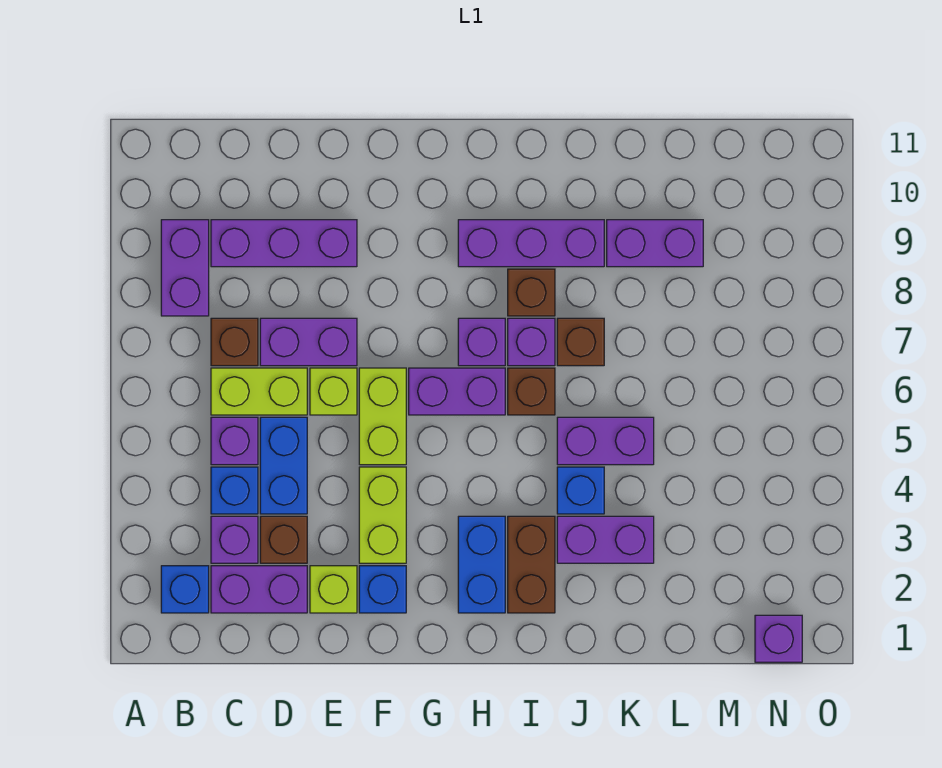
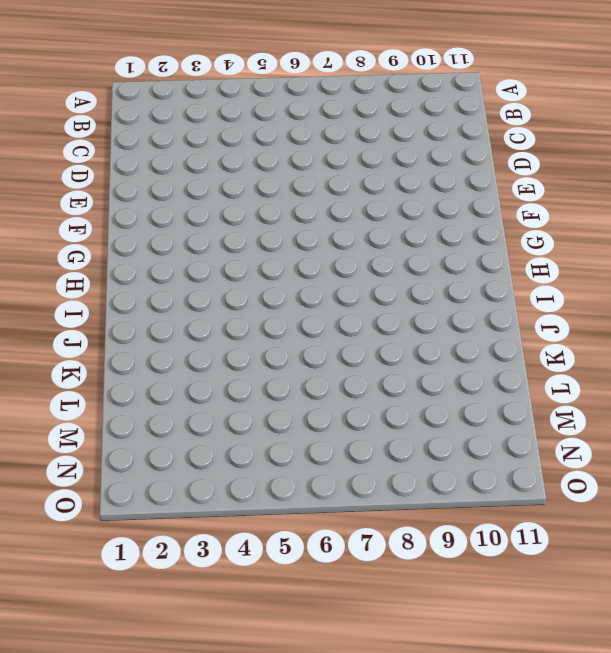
none -> blue brick B2 level 1
none -> purple brick B8:B9 level 1
none -> purple brick C2:D2 level 1
none -> purple brick C3 level 1

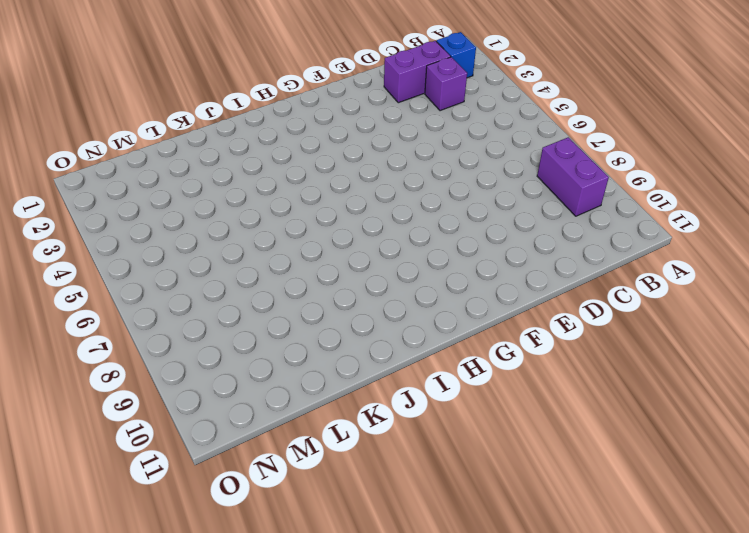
none -> blue brick C4 level 1
none -> purple brick C5 level 1
none -> lime brick C6:D6 level 1
none -> brown brick C7 level 1

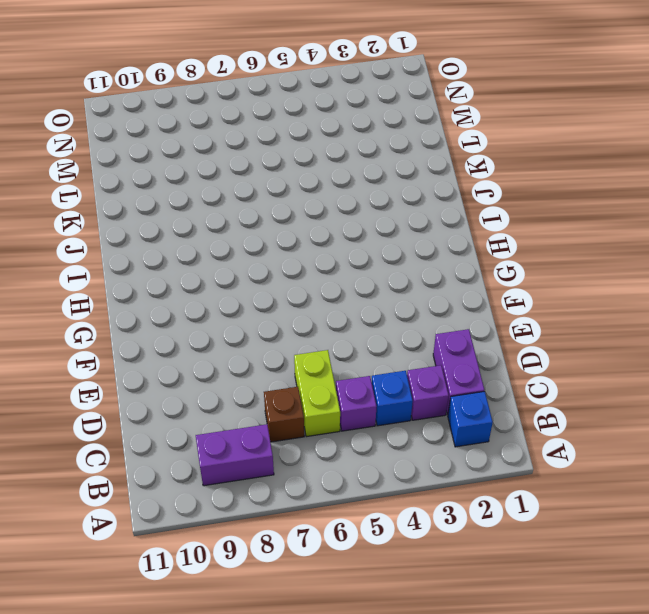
none -> purple brick C9:E9 level 1
none -> brown brick D3 level 1
none -> blue brick D4:D5 level 1
none -> purple brick D7:E7 level 1

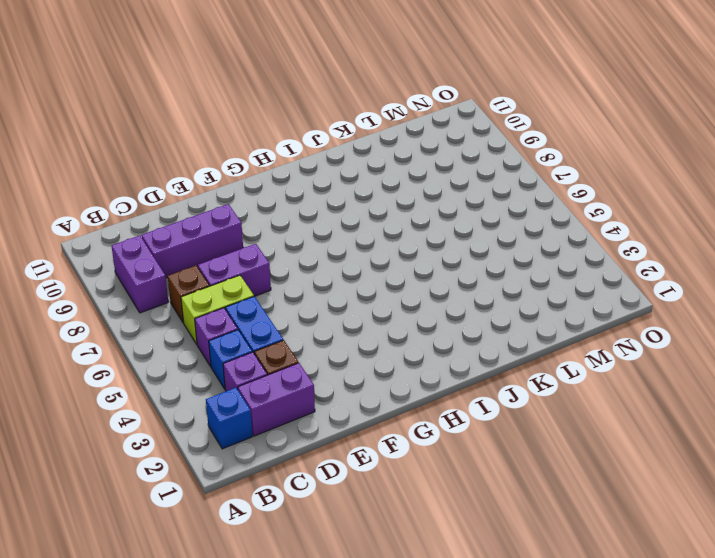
none -> lime brick E2 level 1
none -> lime brick E6 level 1
none -> blue brick F2 level 1
none -> lime brick F3:F4 level 1

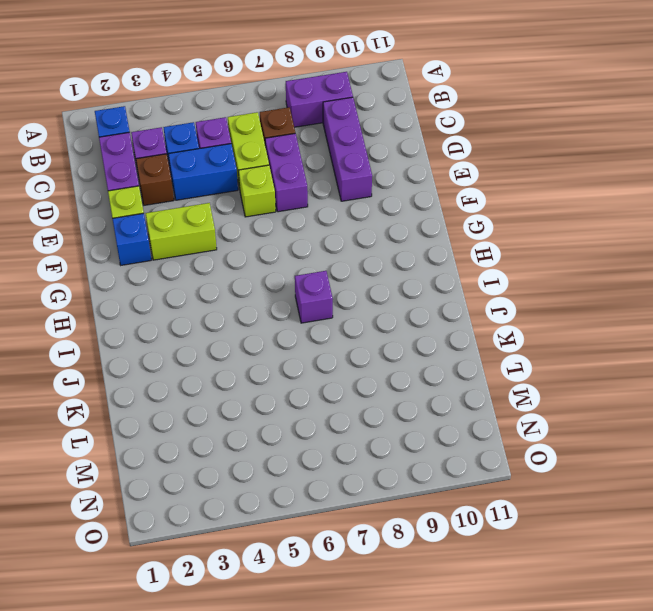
none -> lime brick F5:F6 level 1
none -> purple brick G6:H6 level 1
none -> blue brick H2:H3 level 1
none -> purple brick H7 level 1

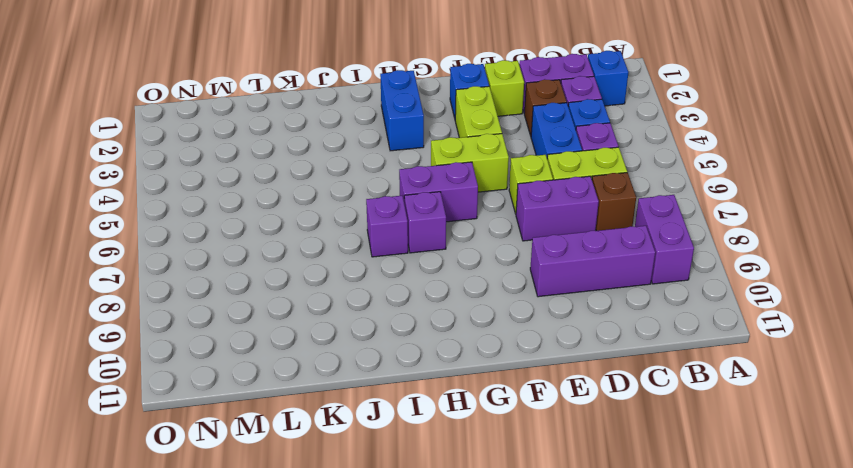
lime brick F5:G5 level 1 -> lime brick F5:F6 level 1
none -> purple brick H9:J9 level 1
none -> brown brick I2:I3 level 1
none -> brown brick I6 level 1
none -> brown brick I8 level 1

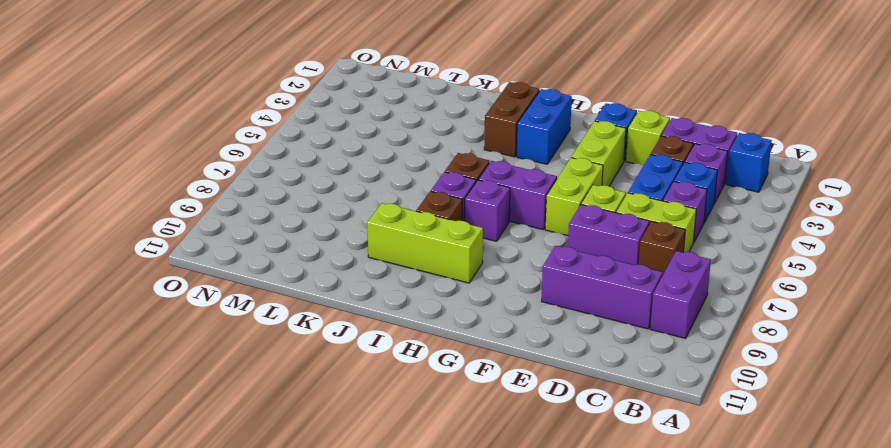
lime brick H9:J9 level 1 -> purple brick H9:J9 level 1
none -> purple brick J3:K3 level 1
none -> blue brick J4 level 1
none -> purple brick J5:K5 level 1
none -> brown brick J7 level 1

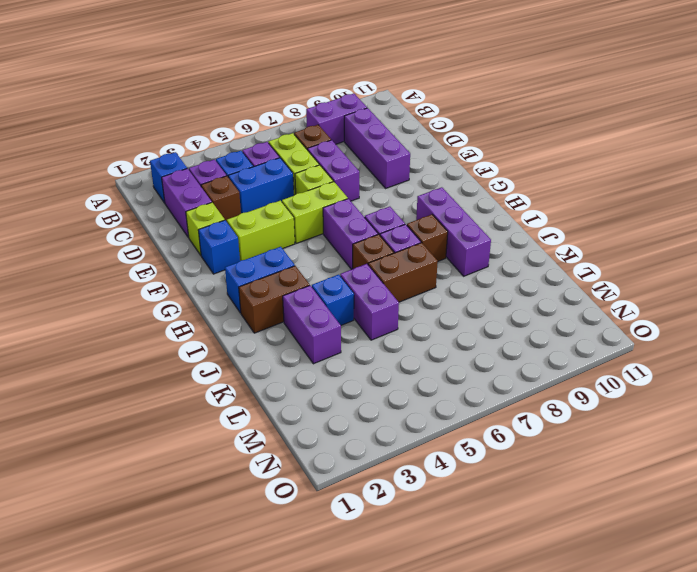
brown brick J6:J7 level 1 -> brown brick J7 level 1
none -> purple brick K9:L9 level 1
none -> purple brick N1 level 1

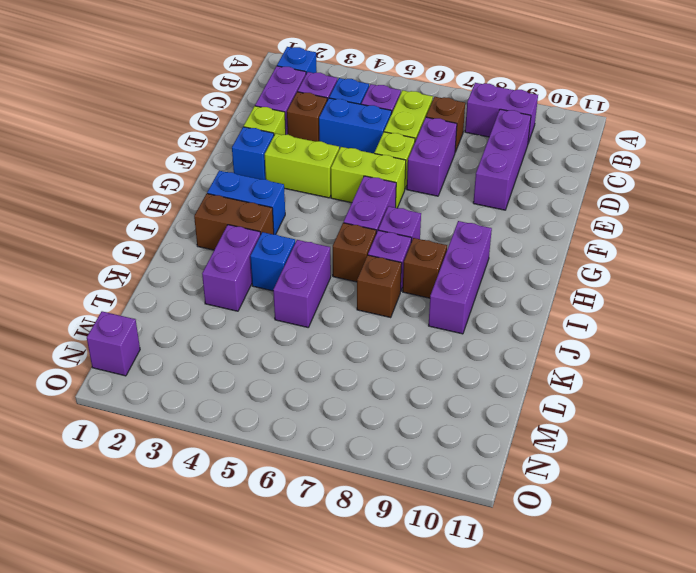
none -> purple brick K9:L9 level 1

